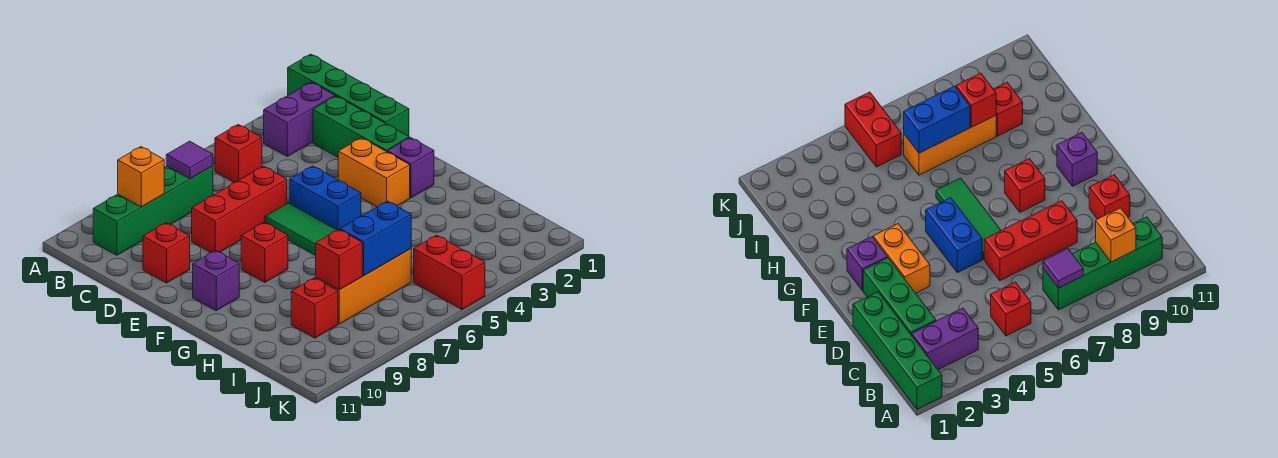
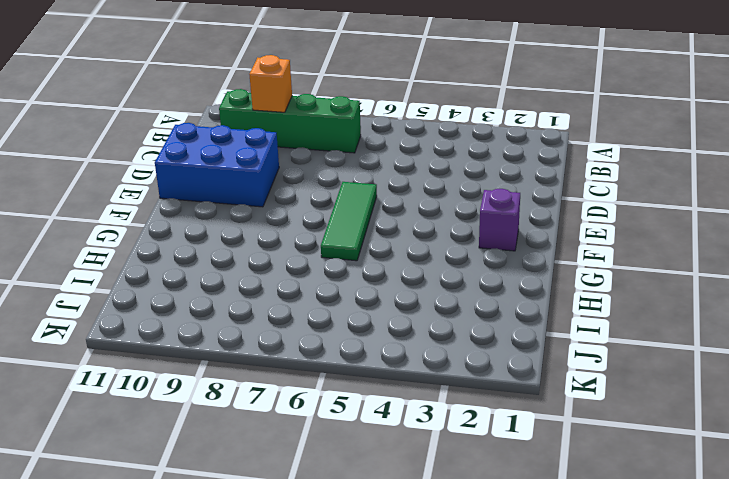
blue brick D9:E11 level 1 -> red brick D10 level 1
none -> green brick A1:D1 level 1
none -> purple brick B2:B3 level 1
none -> red brick B5 level 1

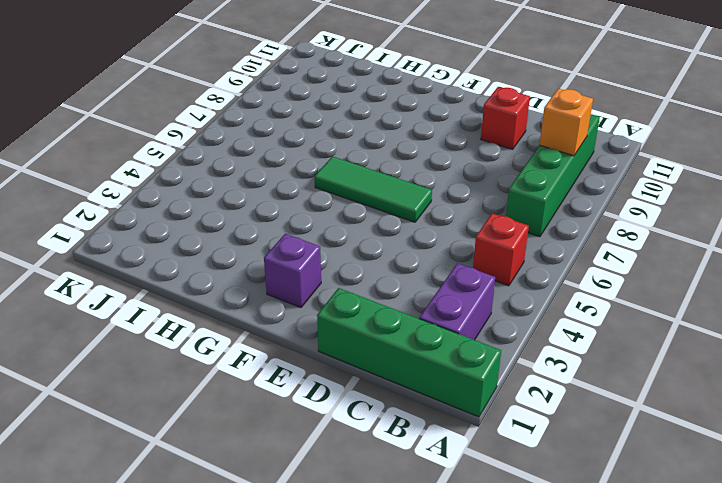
none -> green brick C2:E2 level 1
none -> red brick D6:D8 level 1
none -> orange brick E3:F3 level 1

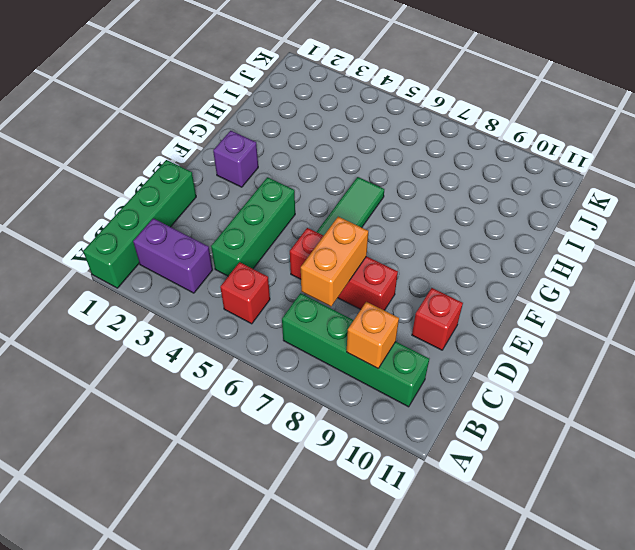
green brick C4:E4 level 1 -> green brick C2:E2 level 1
orange brick C7:D7 level 2 -> orange brick E3:F3 level 1
none -> blue brick E5:F5 level 1
none -> red brick F8 level 1
none -> purple brick F10 level 1

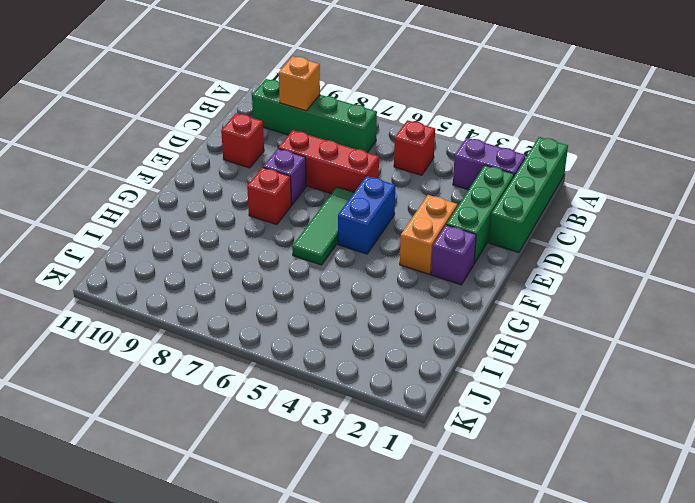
purple brick E8 level 1 -> purple brick F10 level 1
none -> orange brick I6:I8 level 1
none -> red brick I9 level 1
none -> red brick J5:K5 level 1

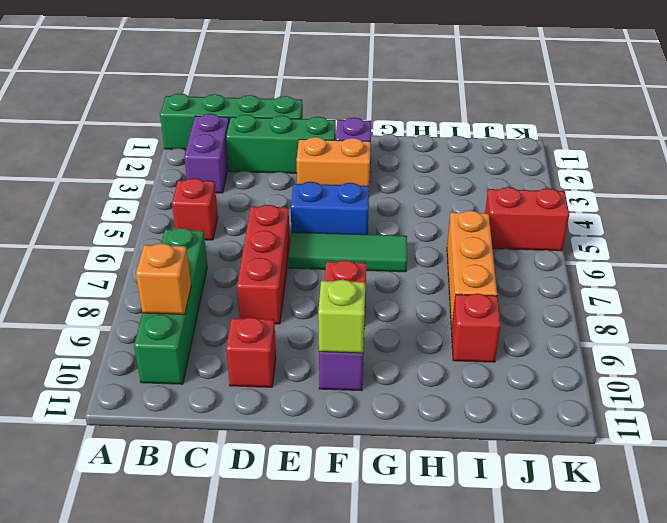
lime brick F10 level 2 -> none
none -> purple tile B7 level 2
none -> blue brick I6:I7 level 2
none -> red brick I8 level 2

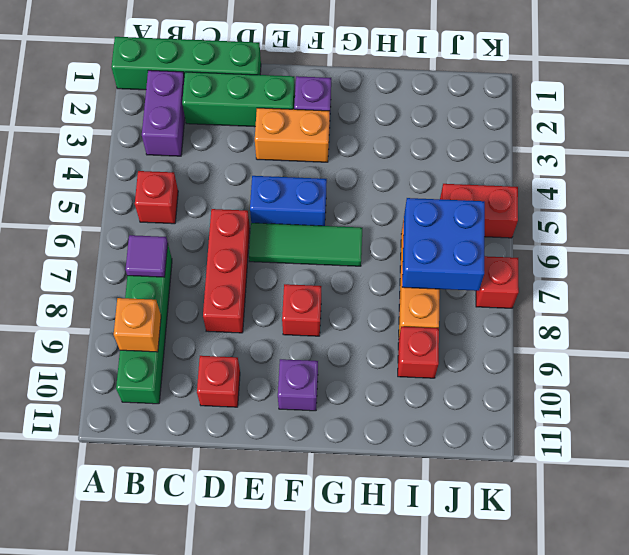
blue brick I6:J7 level 2 -> blue brick I6:I7 level 2
red brick K7 level 1 -> red brick I8 level 2

